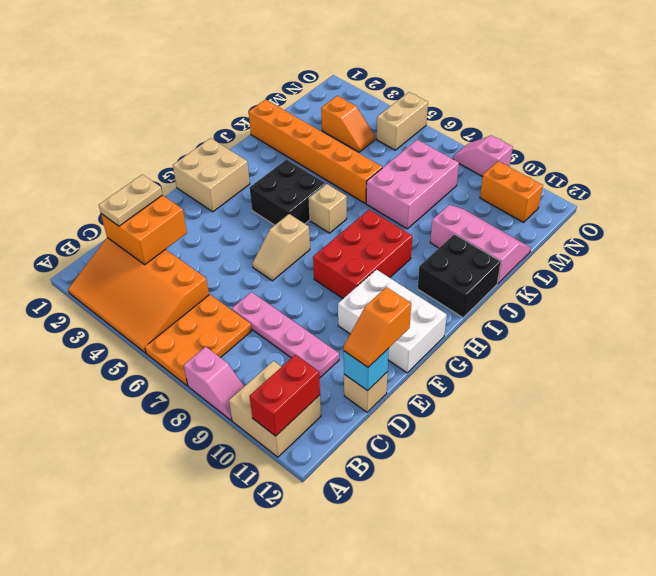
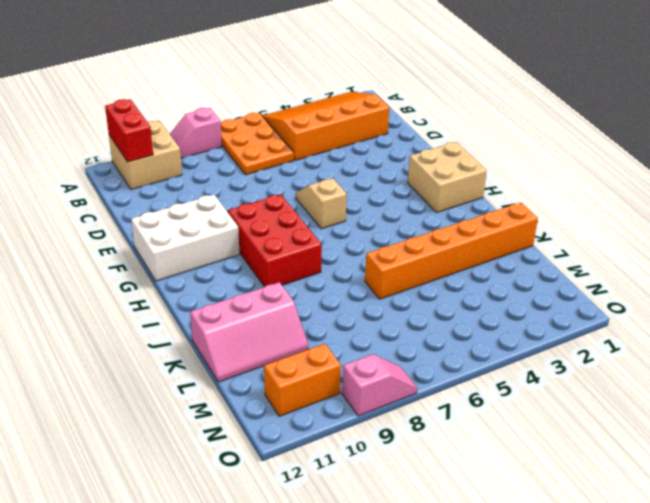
none -> pink plate D7:D10 level 1
none -> tan brick D12 level 1
none -> black brick H4:I5 level 1

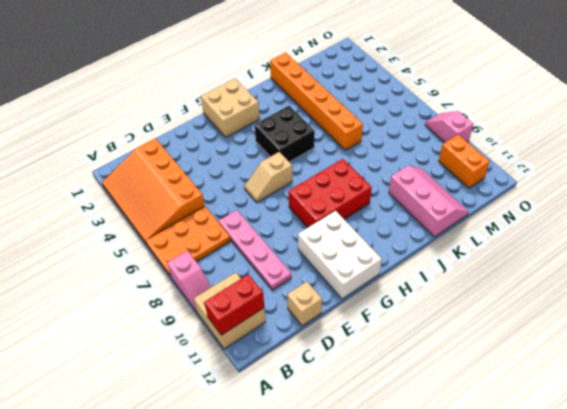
none -> tan brick I6 level 1
none -> black brick I11:J12 level 1
none -> pink brick K7:M8 level 1

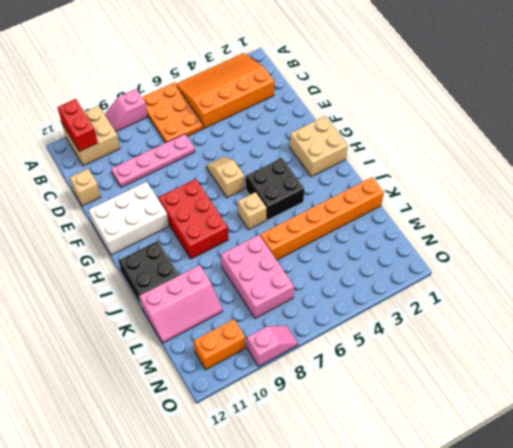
none -> orange slope M3:M4 level 1 top 3
none -> tan brick N5:O5 level 1
none -> orange brick C2:D3 level 2

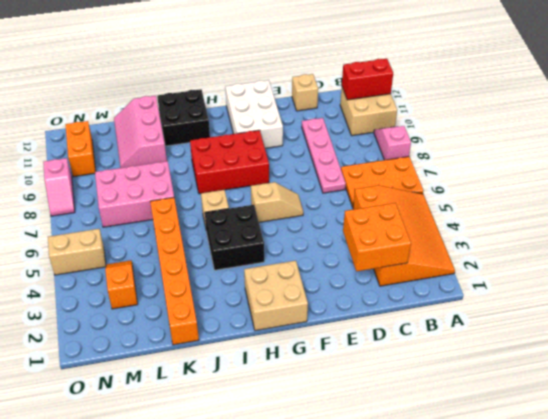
none -> cyan brick D12 level 2
none -> tan plate C2:D2 level 3
none -> orange slope D12:E12 level 3 top E

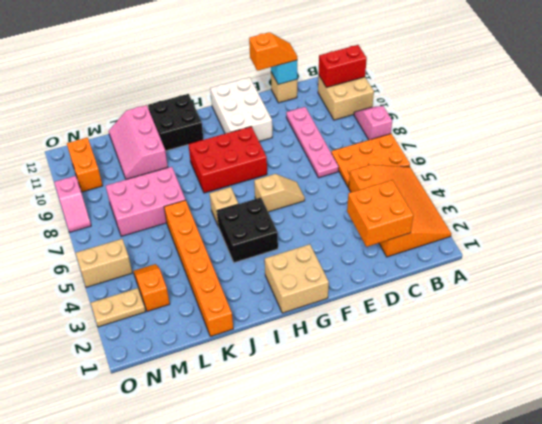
tan plate N3:O3 level 1 -> tan plate C2:D2 level 3

